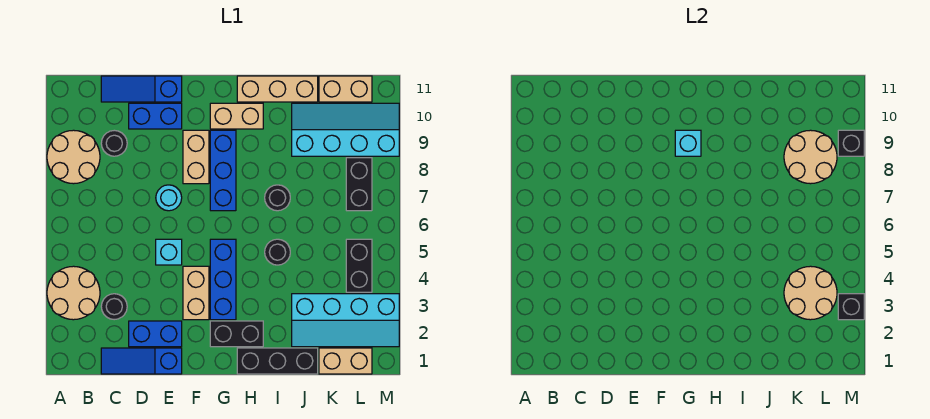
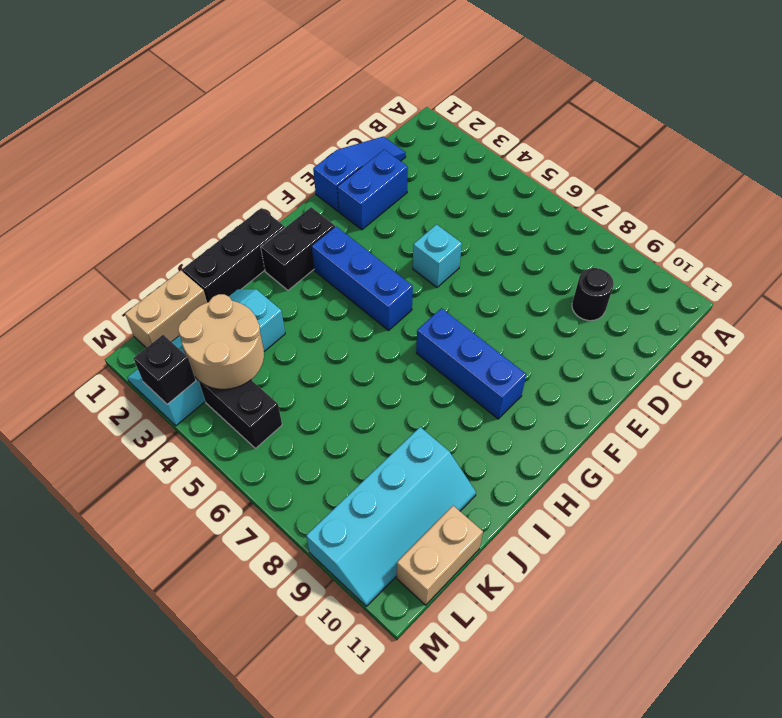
none -> tan round brick A3:B4 level 1
none -> tan round brick A8:B9 level 1
none -> black round brick C3 level 1
none -> blue slope C11:E11 level 1 top E

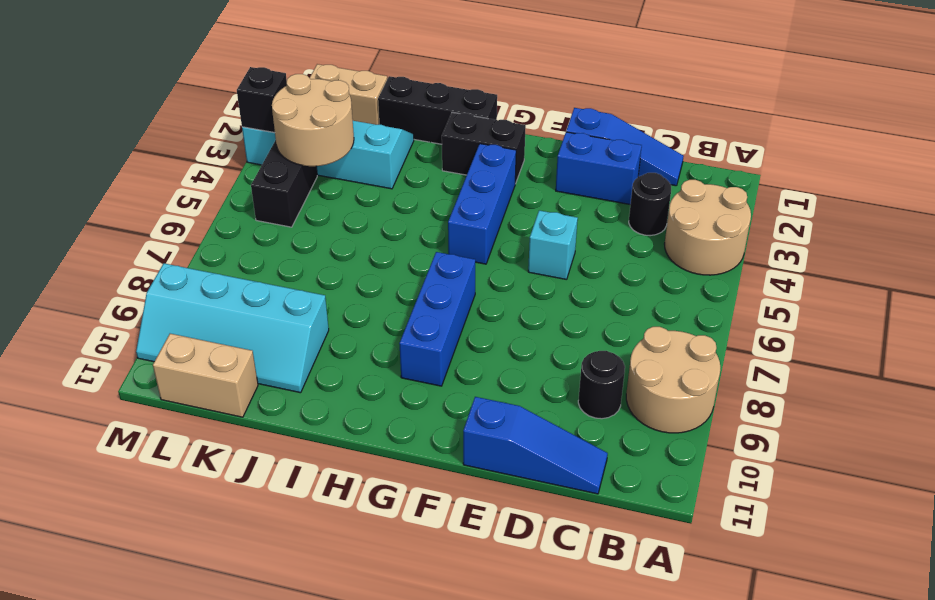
none -> blue brick D10:E10 level 1
none -> cyan round brick E7 level 1
none -> tan brick F3:F4 level 1
none -> tan brick F8:F9 level 1

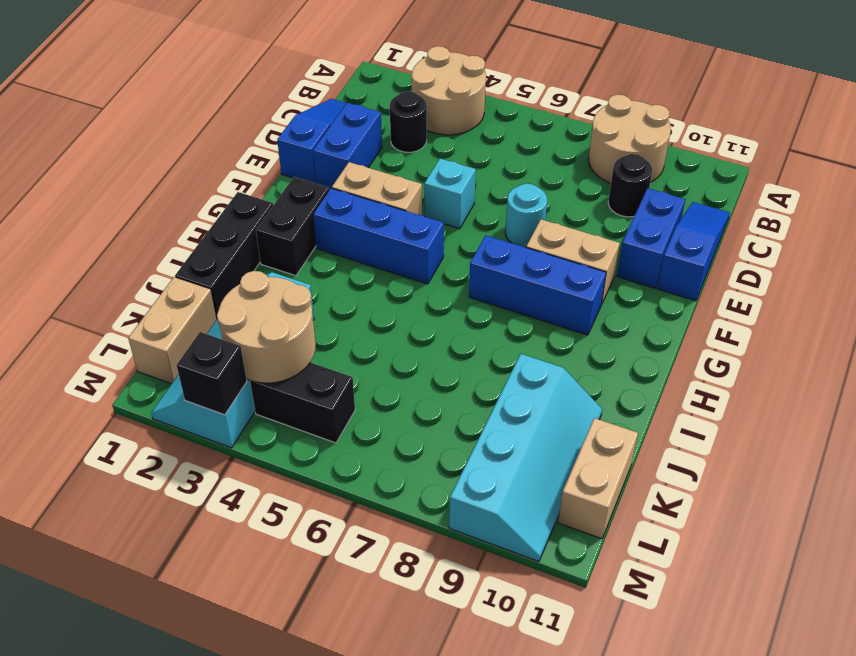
none -> tan brick G10:H10 level 1
none -> tan brick H11:J11 level 1
none -> black round brick I5 level 1
none -> black round brick I7 level 1

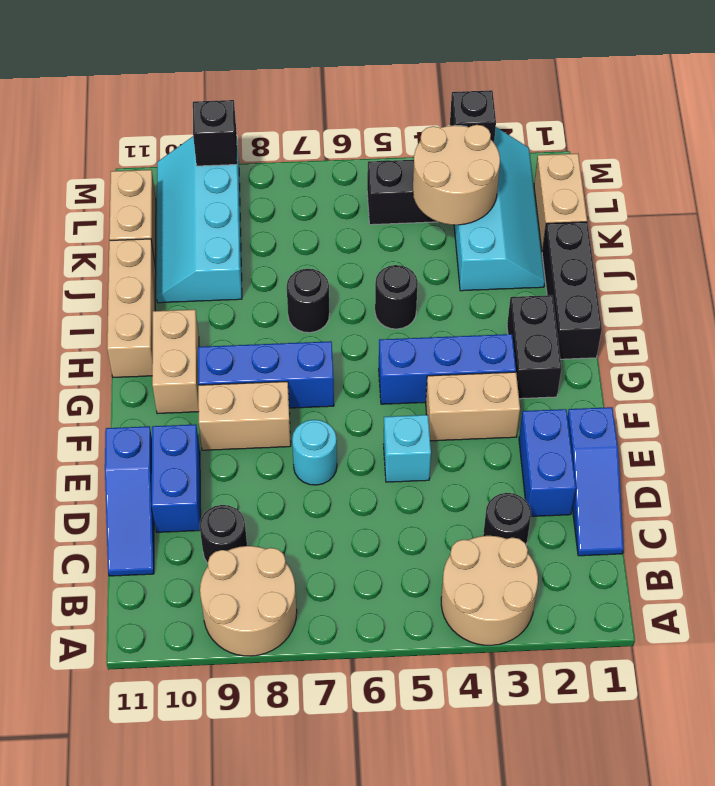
none -> black brick L7:L8 level 1
none -> cyan brick G9 level 2
none -> tan round brick K8:L9 level 2

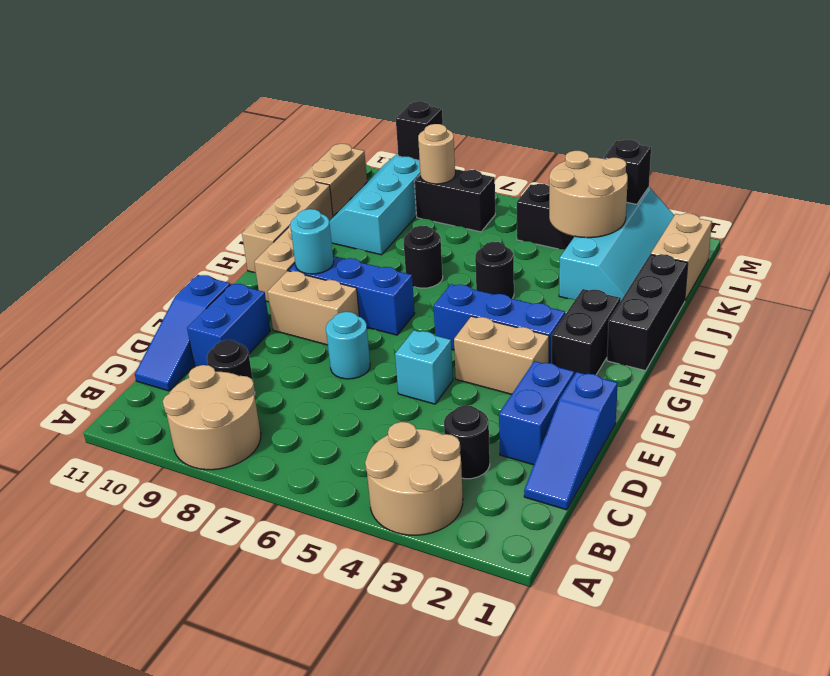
cyan round brick G9 level 2 -> cyan brick G9 level 2
tan round brick L8 level 2 -> tan round brick K8:L9 level 2

